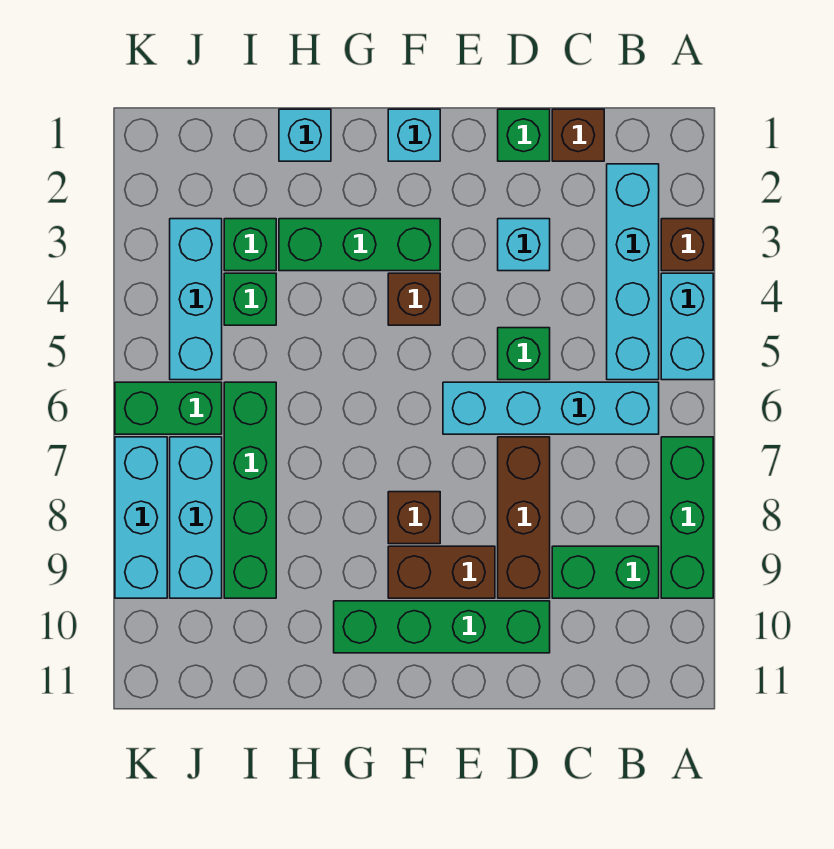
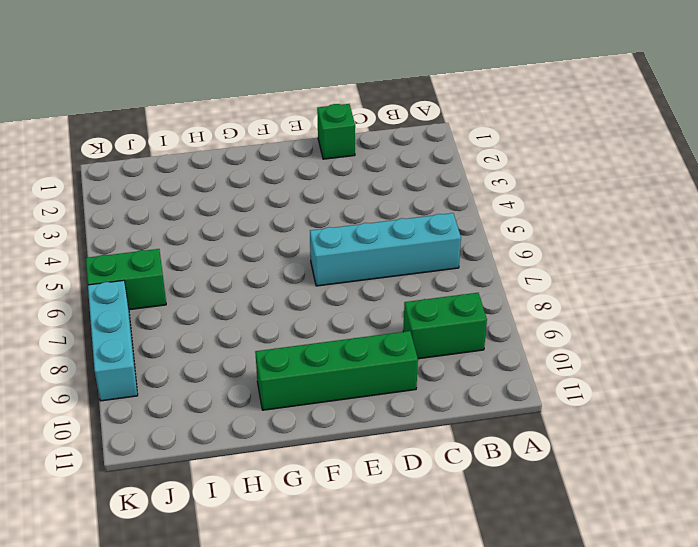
none -> brown brick A3 level 1
none -> cyan brick A4:A5 level 1
none -> green brick A7:A9 level 1

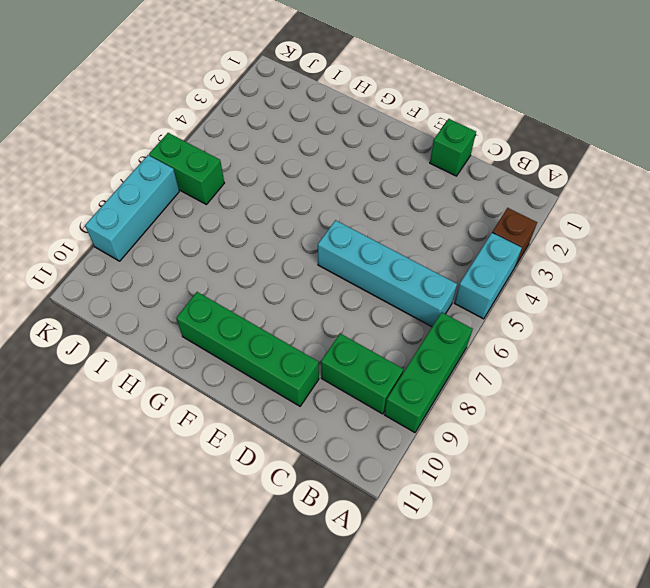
none -> cyan brick B2:B5 level 1
none -> brown brick C1 level 1
none -> cyan brick D3 level 1

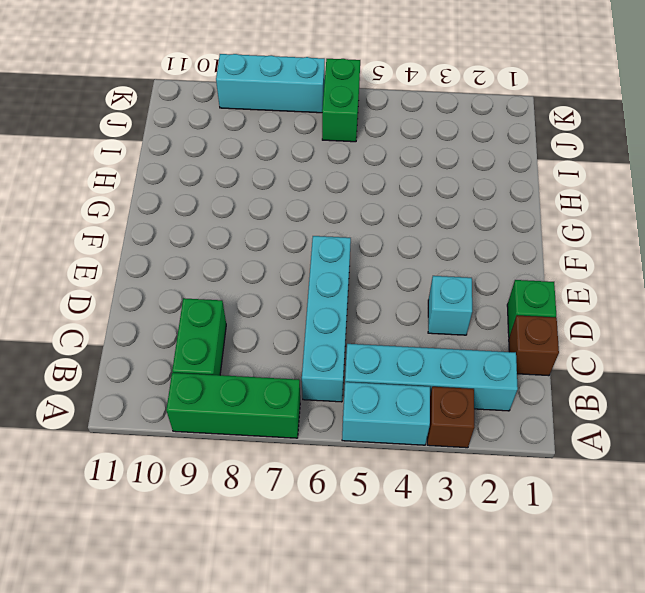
none -> green brick D5 level 1
none -> brown brick D7:D9 level 1
none -> green brick D10:G10 level 1

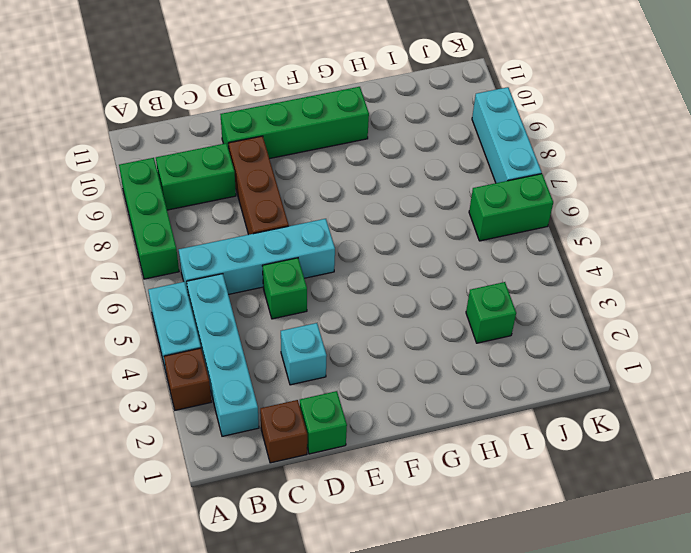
none -> brown brick E9:F9 level 1
none -> cyan brick F1 level 1
none -> green brick F3:H3 level 1

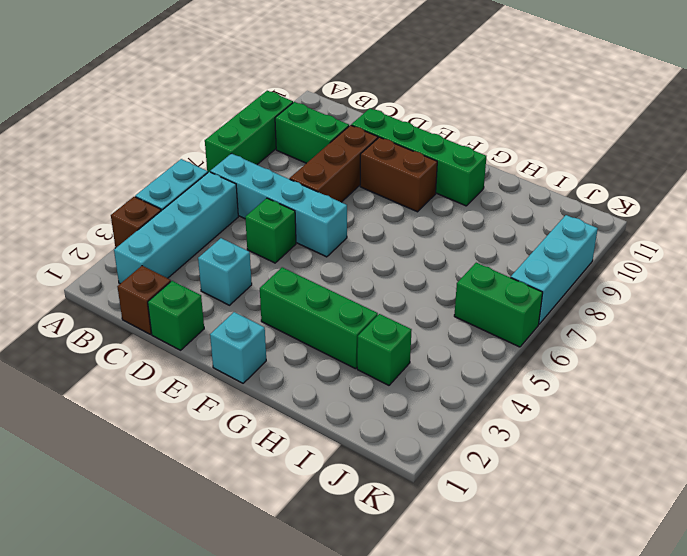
none -> brown brick F4 level 1
none -> brown brick F8 level 1
none -> cyan brick H1 level 1

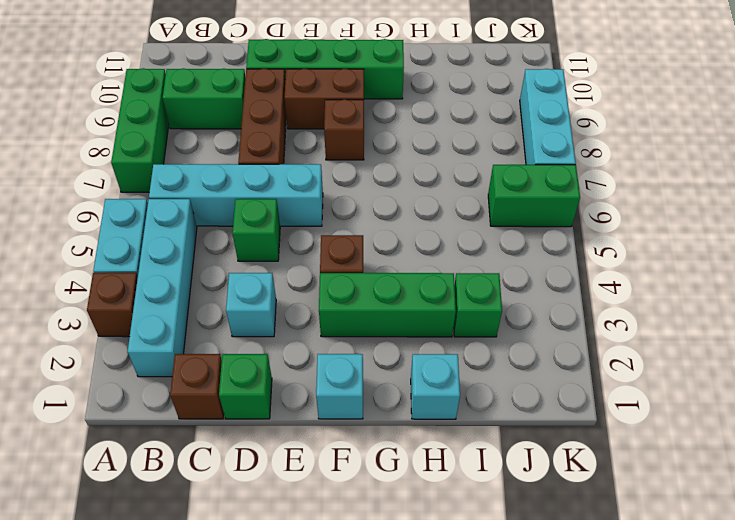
none -> green brick I4 level 1
none -> green brick I6:I9 level 1
none -> cyan brick J3:J5 level 1

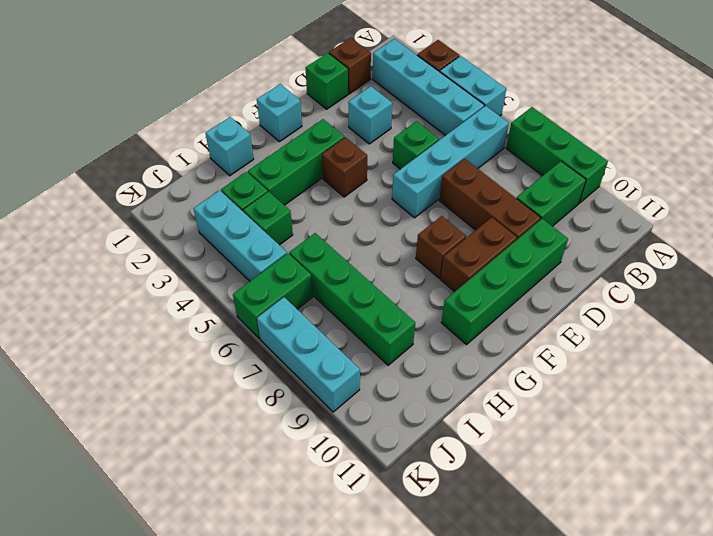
none -> cyan brick J7:J9 level 1

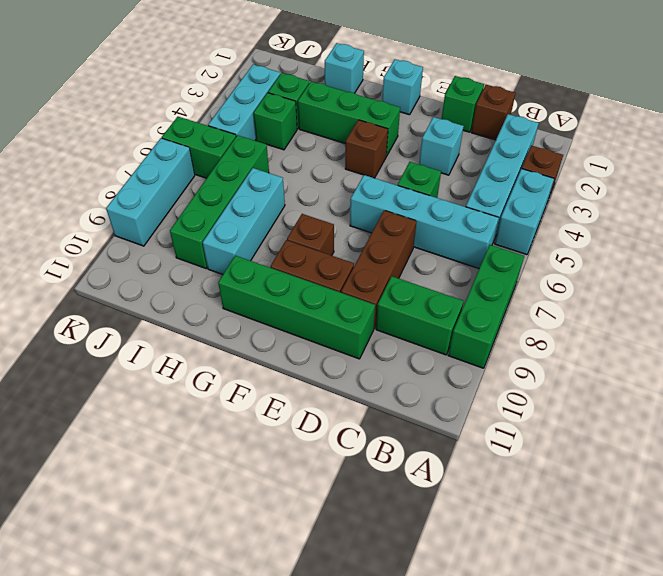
cyan brick H7:H9 level 1 -> cyan brick J7:J9 level 1

